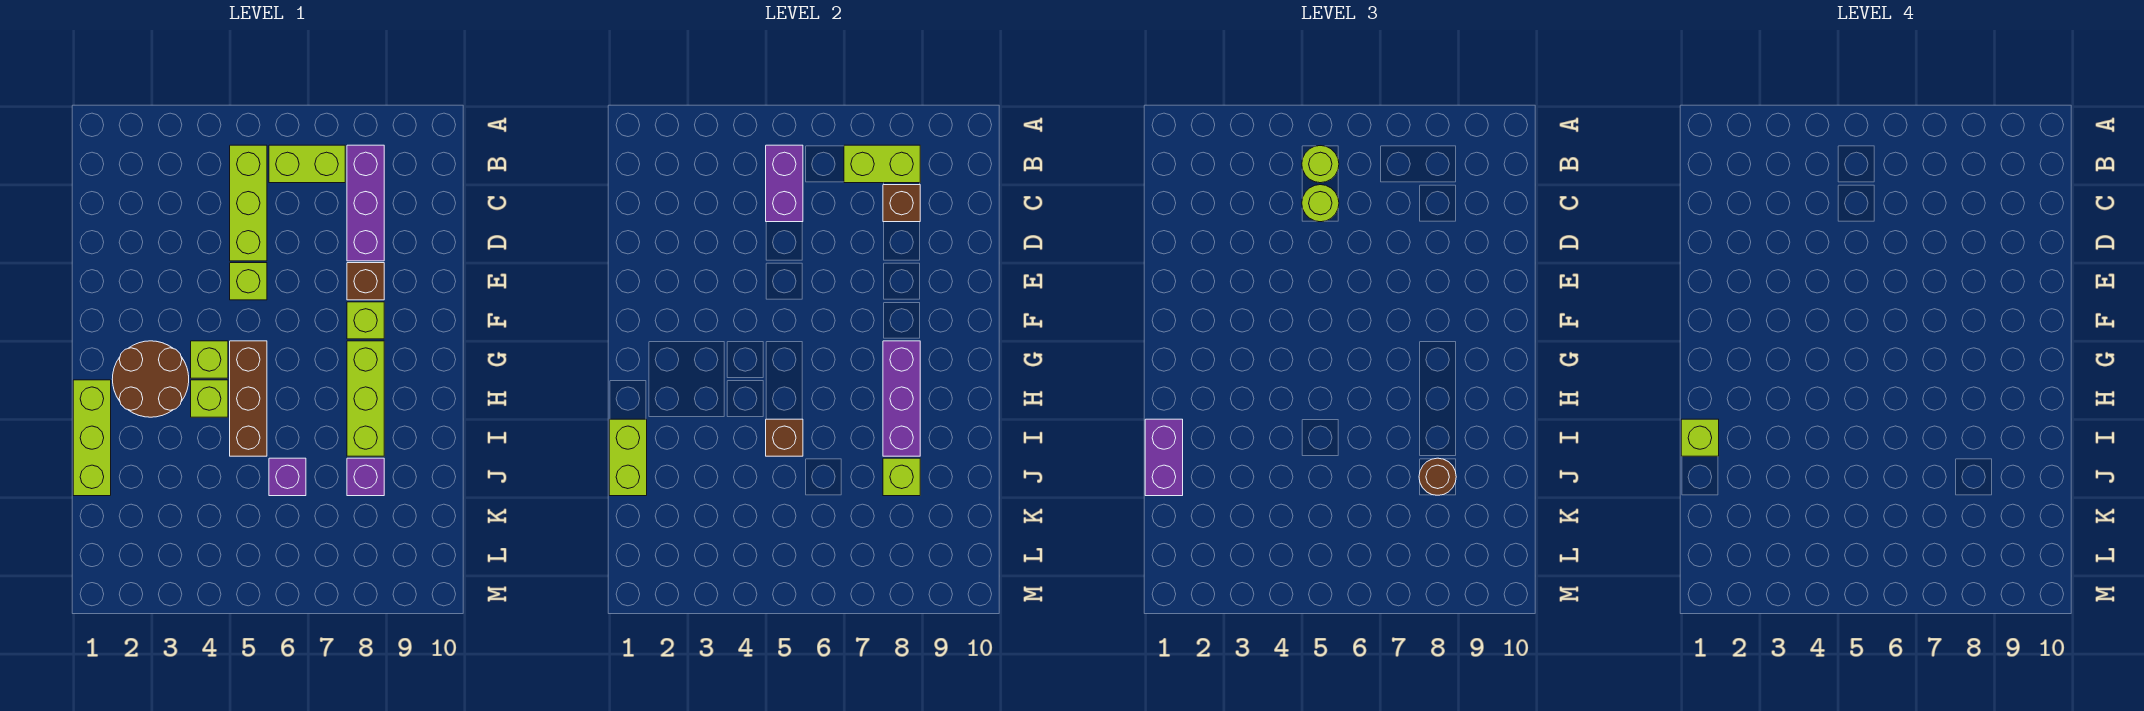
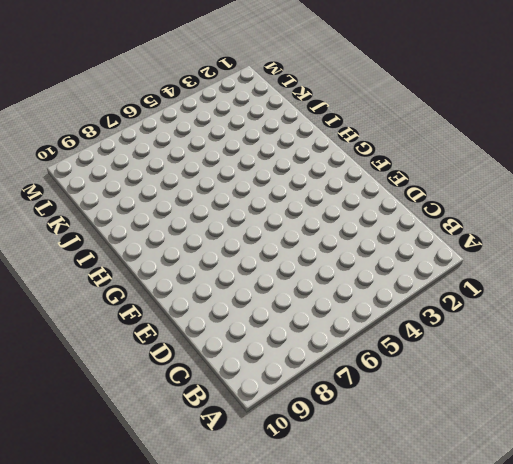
none -> lime brick B5:D5 level 1
none -> lime brick B6:B7 level 1
none -> purple brick B8:D8 level 1

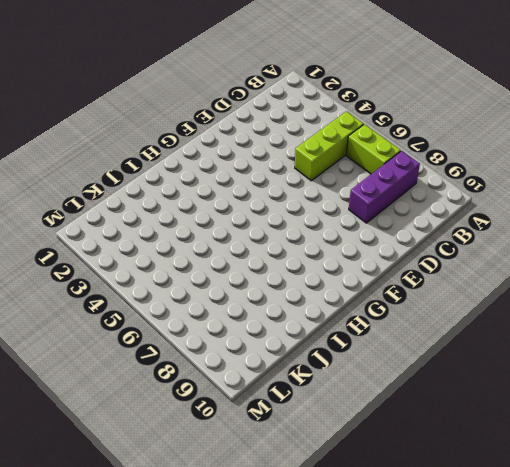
none -> lime brick E5 level 1
none -> brown brick E8 level 1
none -> lime brick F8 level 1

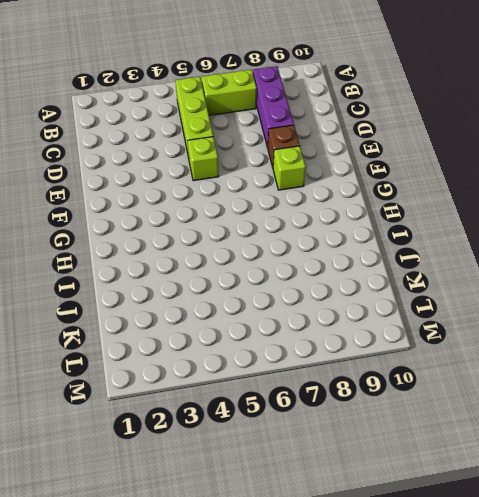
none -> brown round brick G2:H3 level 1
none -> lime brick G4 level 1
none -> brown brick G5:I5 level 1

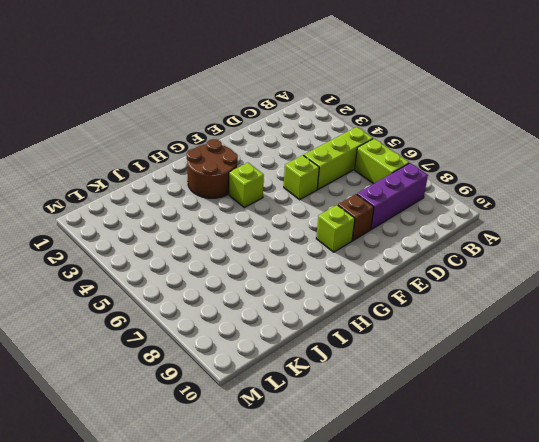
none -> brown brick G5:I5 level 1
none -> lime brick G8:I8 level 1
none -> lime brick H1:J1 level 1

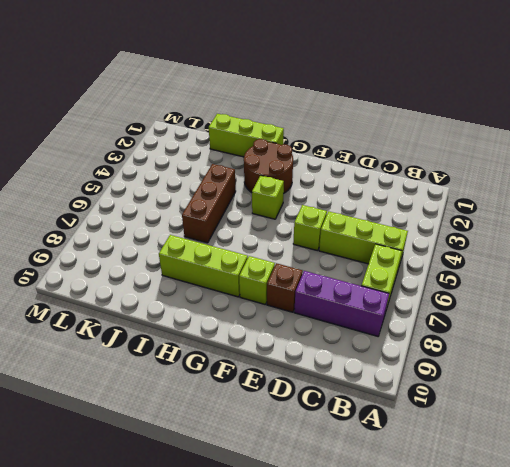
brown brick I4:I6 level 1 -> brown brick G5:I5 level 1
none -> lime brick H4 level 1
none -> purple brick J6 level 1
none -> purple brick J8 level 1

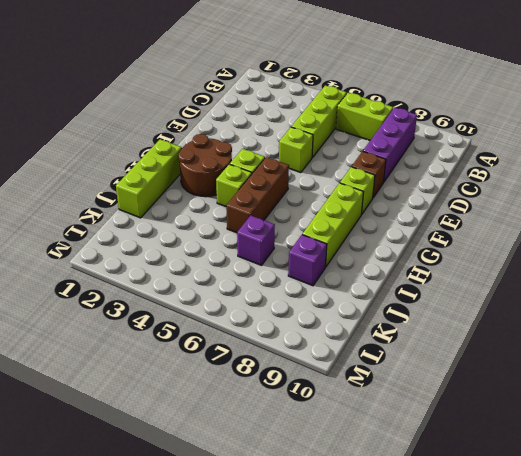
none -> purple brick B5:C5 level 2
none -> lime brick B7:B8 level 2
none -> brown brick C8 level 2

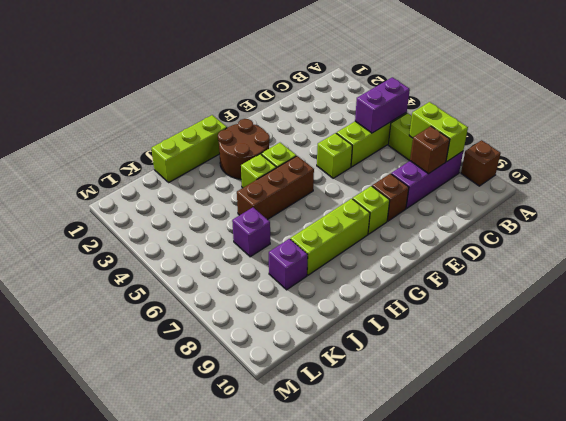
brown brick A9 level 1 -> brown brick I5 level 2
none -> purple brick G8:I8 level 2
none -> lime brick I1:J1 level 2
none -> lime brick J8 level 2

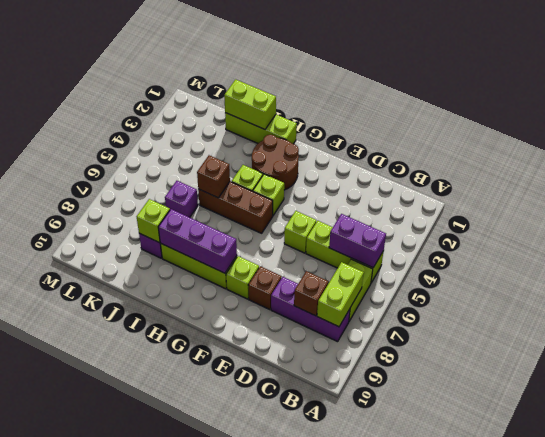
none -> lime round brick B5 level 3
none -> lime round brick C5 level 3
none -> purple brick I1:J1 level 3

